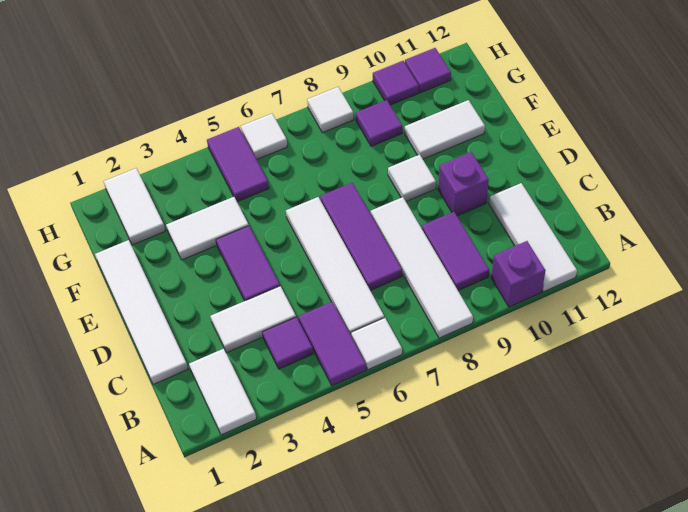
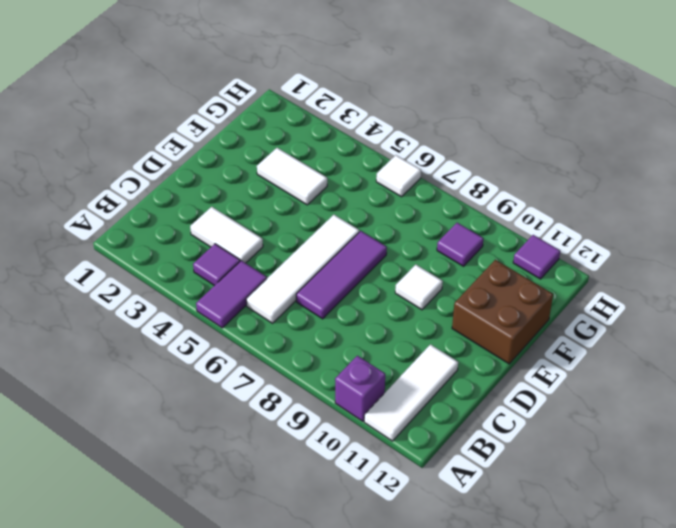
brown brick E11:F12 level 1 -> white tile F10:F11 level 1
none -> white tile A2:B2 level 1
none -> white tile A6 level 1
none -> white tile A8:D8 level 1

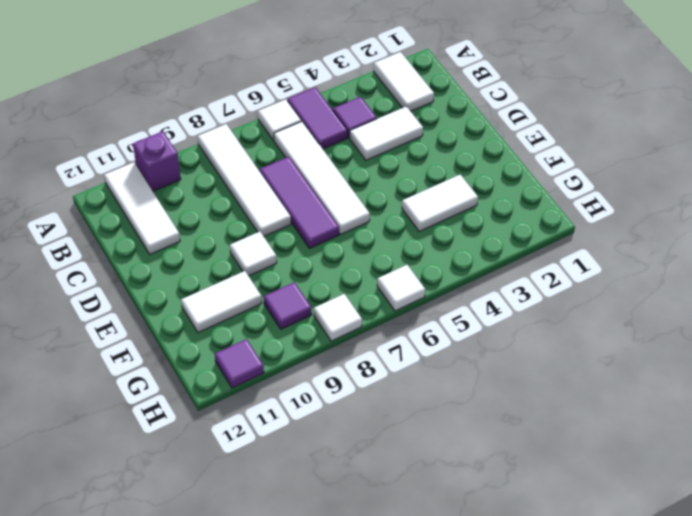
none -> purple tile B9:C9 level 1
none -> white tile C1:F1 level 1
none -> purple tile D4:E4 level 1

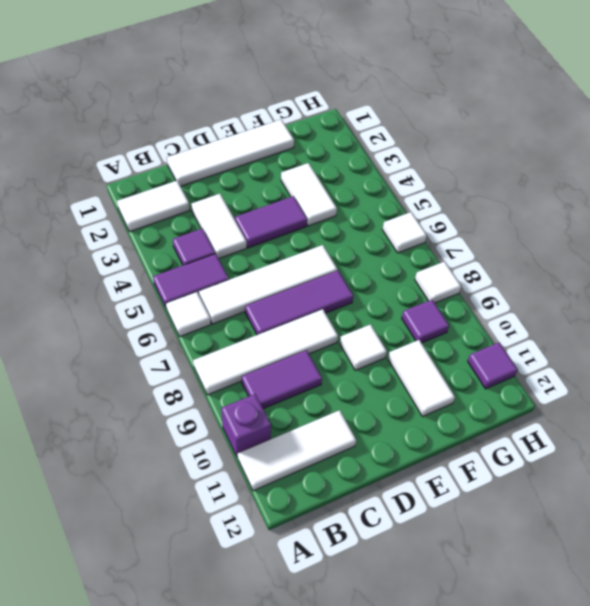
none -> purple brick D10 level 1
none -> white tile G2:H2 level 1
none -> purple tile G5:H5 level 1

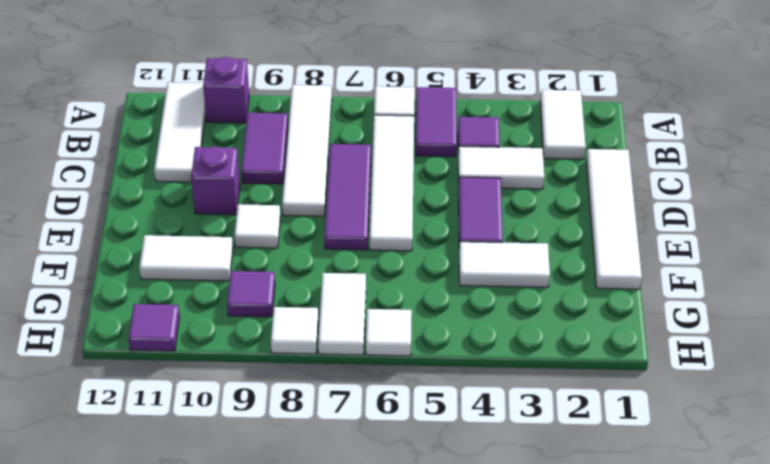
white tile G7:H7 level 1 -> white tile G2:H2 level 1
none -> purple tile G5:H5 level 1
none -> purple tile H10 level 1

